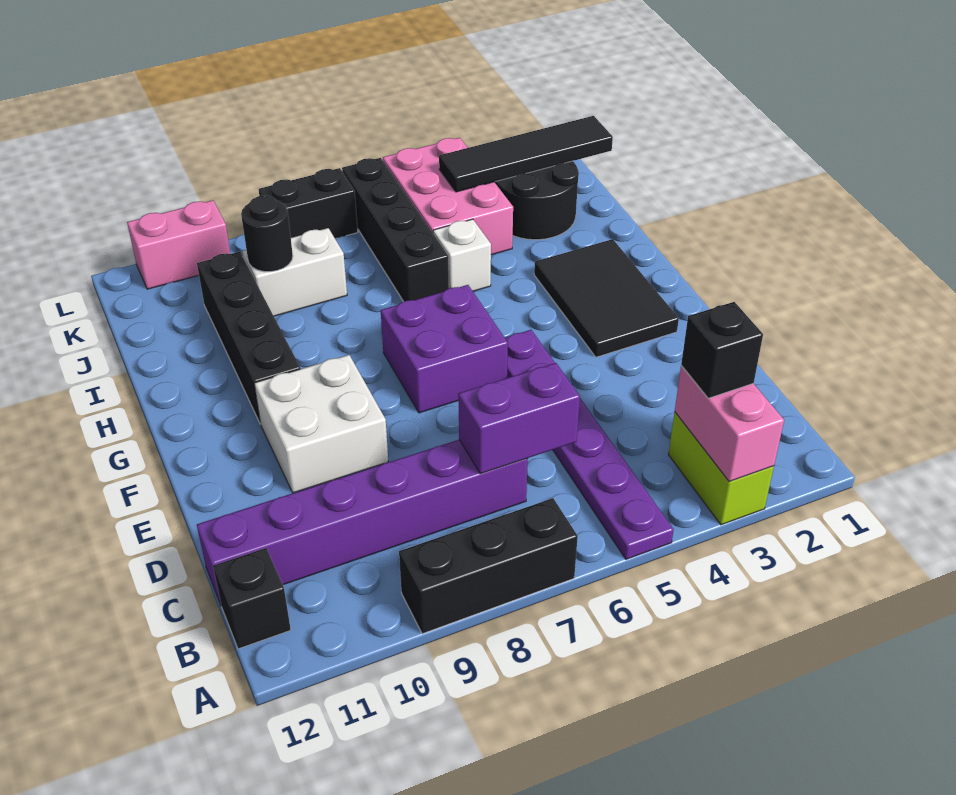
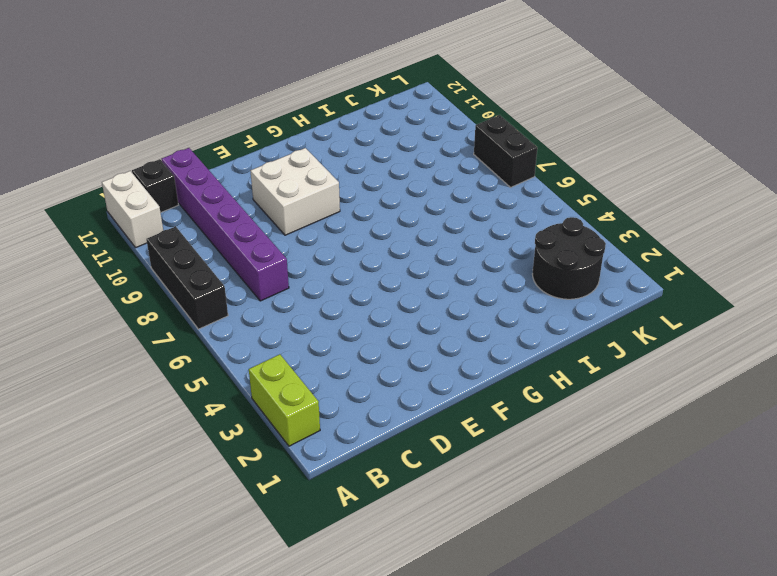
lime brick A2:A3 level 1 -> lime brick A3:B3 level 1
white brick A11:A12 level 1 -> white brick J8:J9 level 1
none -> purple plate A5:F5 level 1
none -> black tile F2:H3 level 1
none -> purple brick F6:G7 level 1

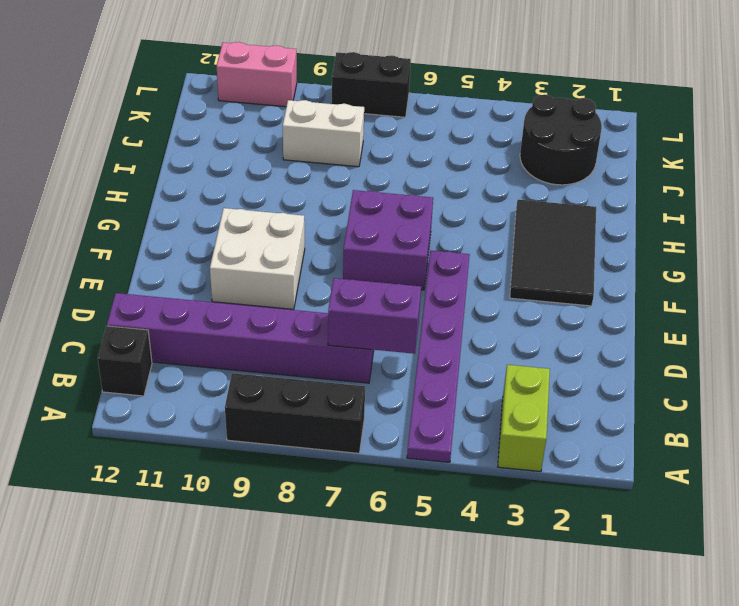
none -> black brick G10:J10 level 1
none -> white brick I5 level 1
none -> black brick I6:L6 level 1

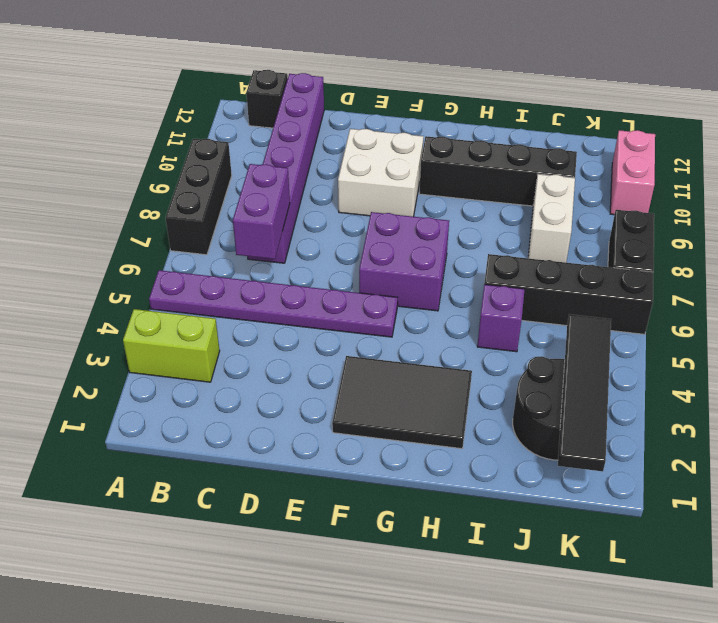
purple brick I5 level 1 -> white brick I5 level 1
none -> pink brick J4:L5 level 1
none -> pink brick A3:B3 level 2
none -> black round brick J9 level 2

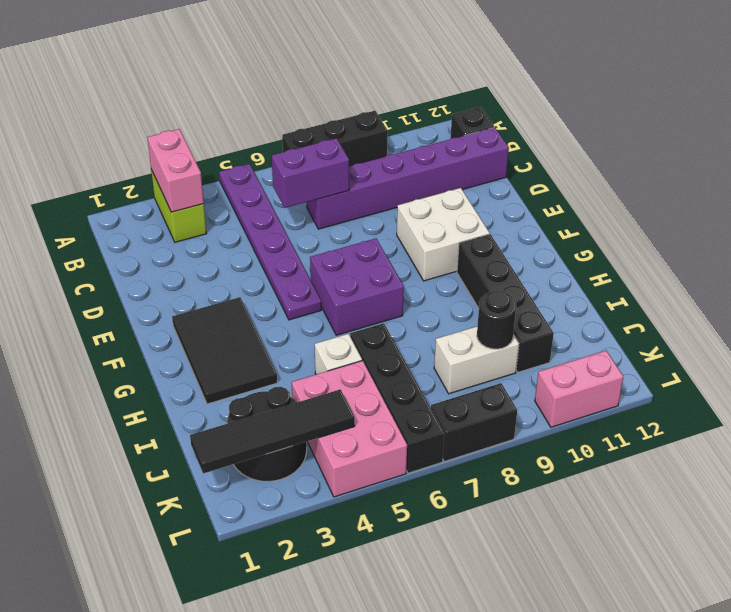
none -> black brick B3 level 3

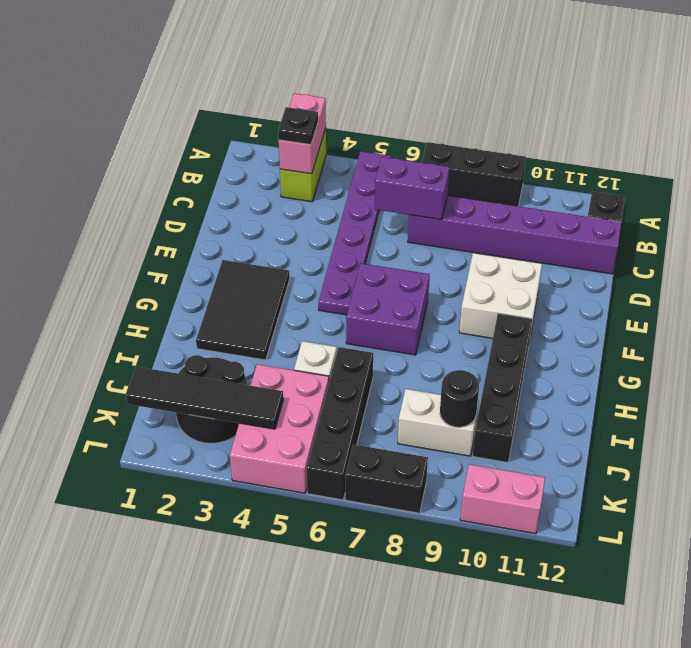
black plate B3 level 3 -> black brick B3 level 3

